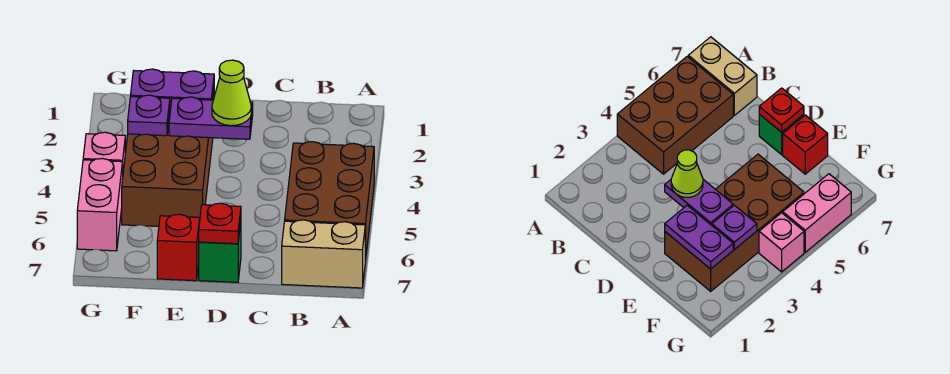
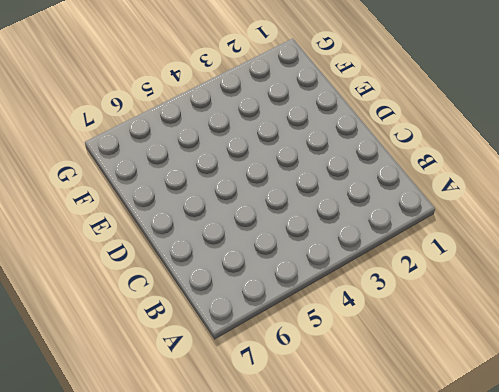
none -> brown brick A4:B6 level 1
none -> tan brick A7:B7 level 1
none -> green brick D7 level 1

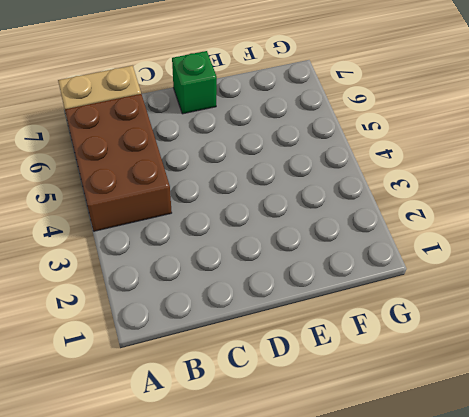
none -> brown brick E2:F5 level 1
none -> red brick E7 level 1
none -> pink brick G4 level 1

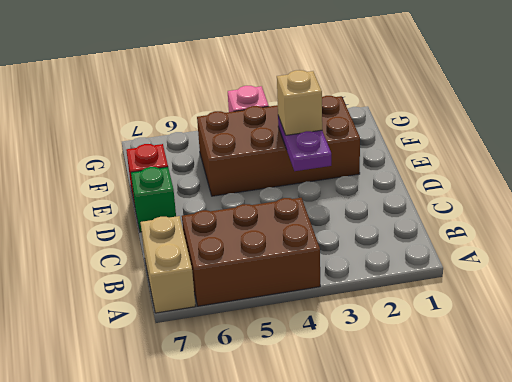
tan brick E3 level 3 -> none
none -> pink brick G5:G6 level 1
none -> red plate D7 level 2
none -> purple plate E2:F2 level 2

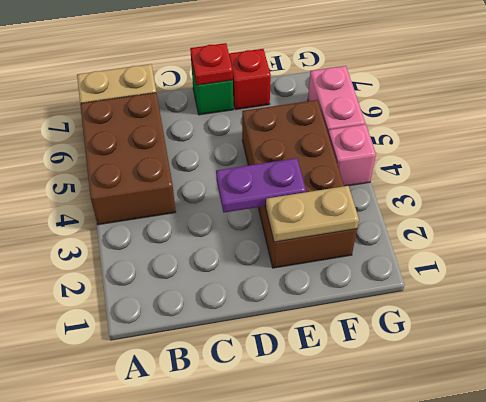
tan plate E2:F2 level 2 -> purple plate E2:F2 level 2
none -> purple plate F3 level 2
none -> lime cone D3 level 3

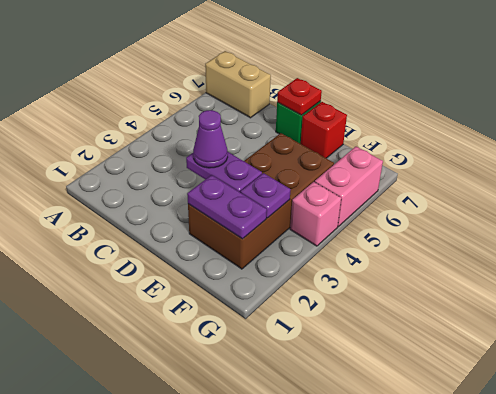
purple cone D3 level 3 -> lime cone D3 level 3
none -> brown brick A4:B6 level 1

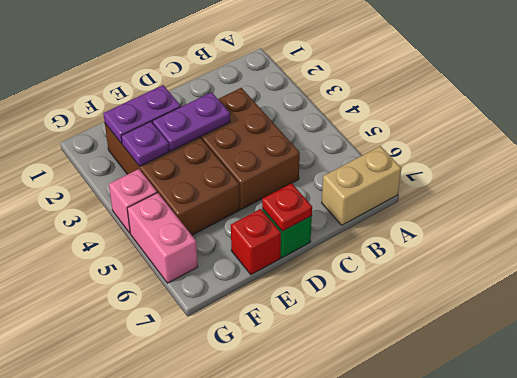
brown brick C3:D5 level 1 -> brown brick A4:B6 level 1
none -> lime cone D3 level 3

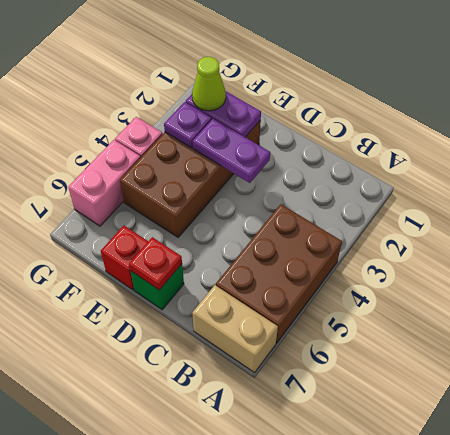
lime cone F2 level 3 -> lime cone D3 level 3

